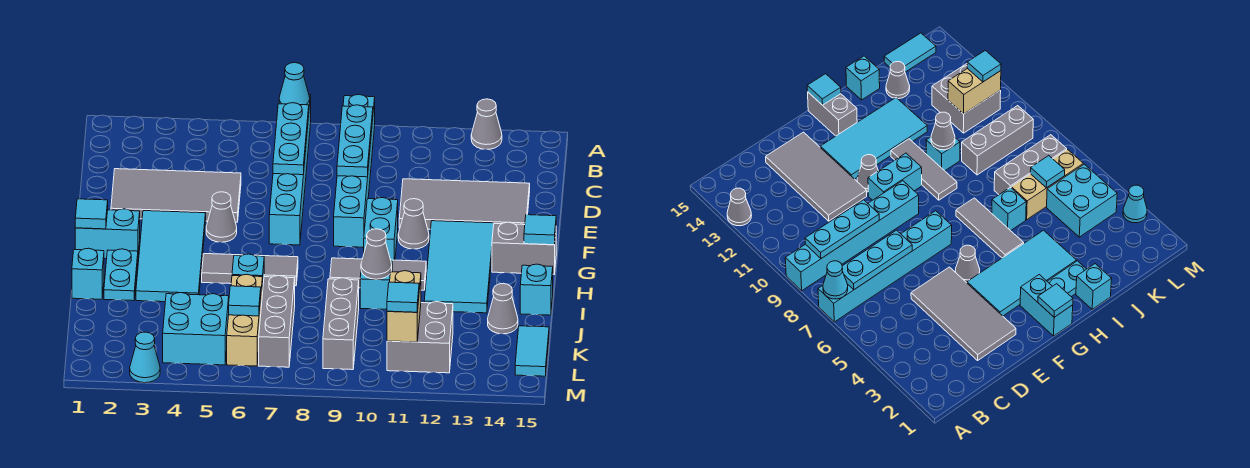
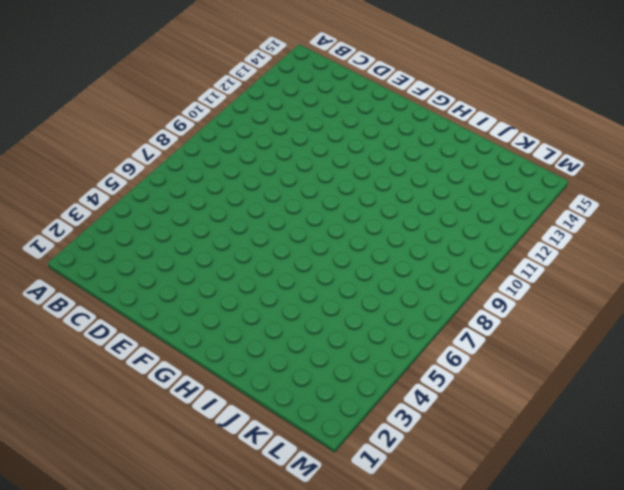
none -> cyan brick A7:F7 level 1
none -> cyan brick A9:F9 level 1
none -> grey cone A13 level 1
none -> grey tile D2:E5 level 1

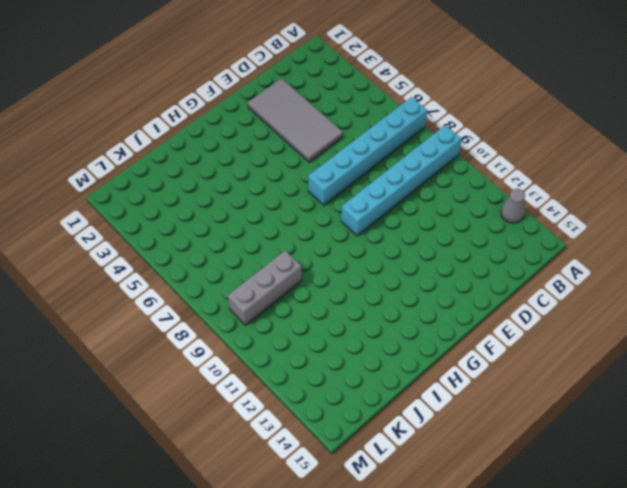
none -> grey tile D11:E14 level 1
none -> cyan tile F3:I4 level 1
none -> grey cone F5 level 1
none -> cyan brick F10:G10 level 1

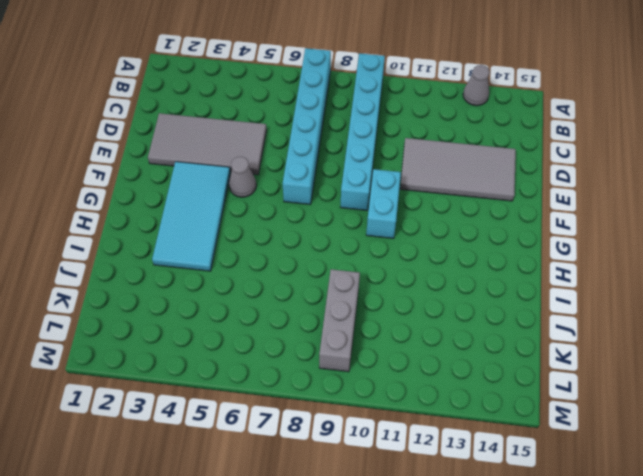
none -> grey cone F11 level 1
none -> cyan tile F12:I13 level 1
none -> cyan brick G1:G2 level 1
none -> grey brick G14:G15 level 1

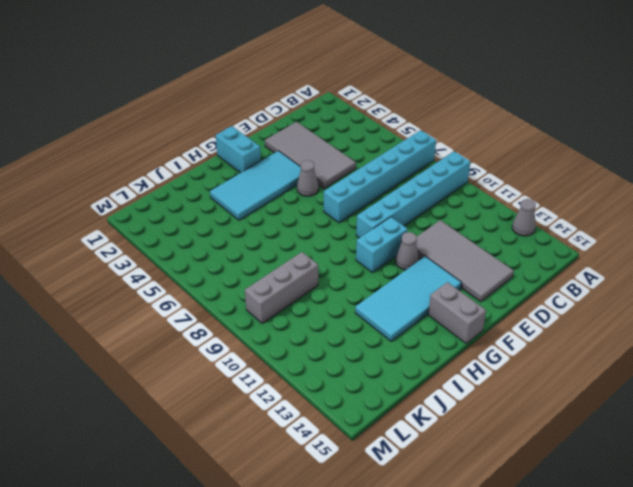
none -> cyan plate H2:I2 level 1
none -> grey tile H5:H7 level 1
none -> grey tile H9:H11 level 1
none -> cyan brick I1 level 1

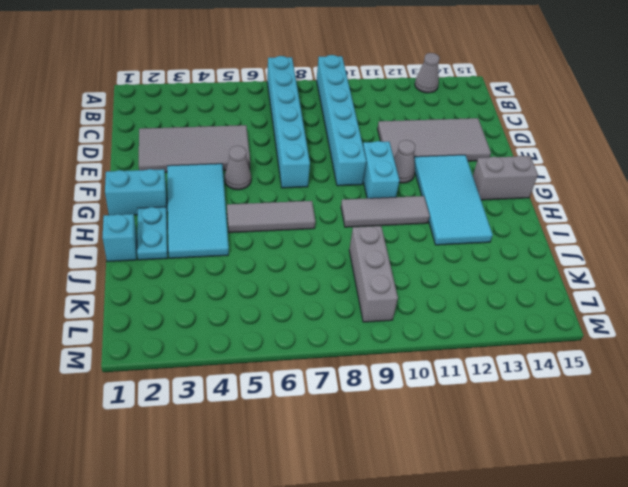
none -> cyan brick I6 level 1
none -> cyan brick I10 level 1
none -> cyan brick I15 level 1
none -> tan brick J6:L6 level 1

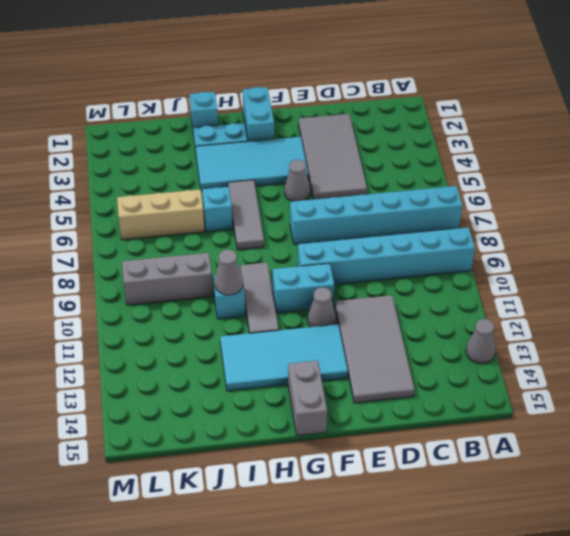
none -> cyan brick I15 level 1
none -> grey brick J7:L7 level 1
none -> grey cone J14 level 1
none -> cyan brick K4:L5 level 1

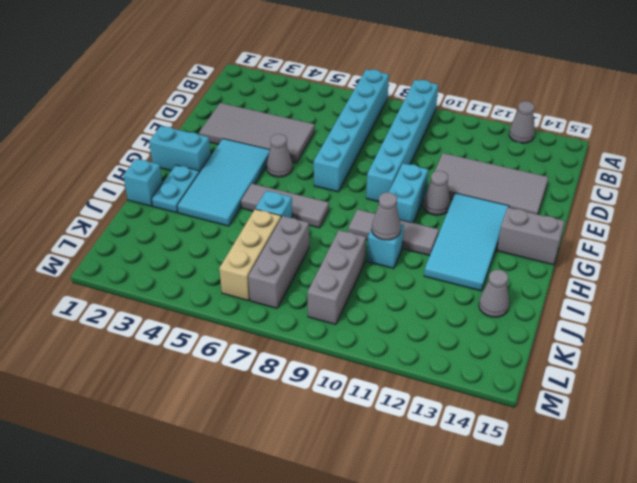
none -> cyan brick I15 level 1
none -> cyan brick K4:L5 level 1
none -> grey brick K11:L12 level 1
none -> cyan tile K15:L15 level 1

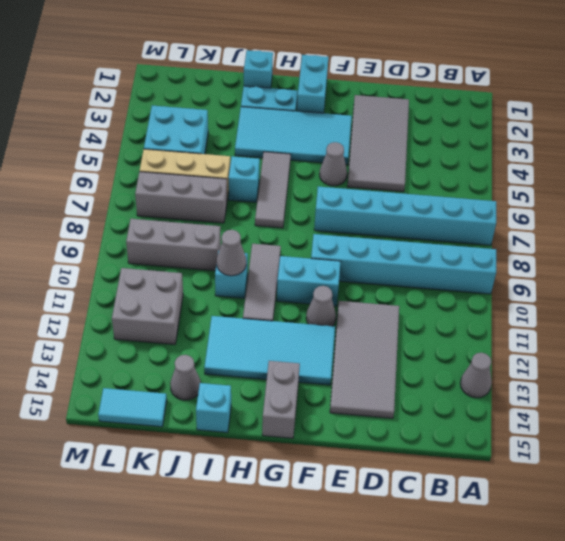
none -> cyan cone M3 level 1
none -> cyan cone A7 level 2
none -> cyan plate B7:D7 level 2
none -> cyan plate B9:D9 level 2

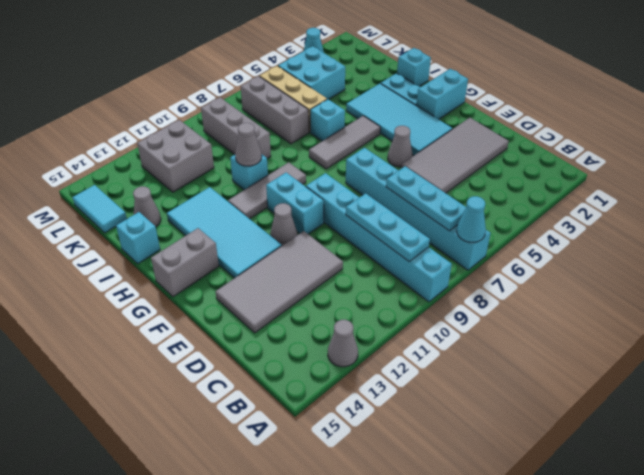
none -> cyan tile G1 level 2
none -> cyan tile G15 level 2
none -> cyan tile K6 level 2
none -> tan brick K11:L11 level 2

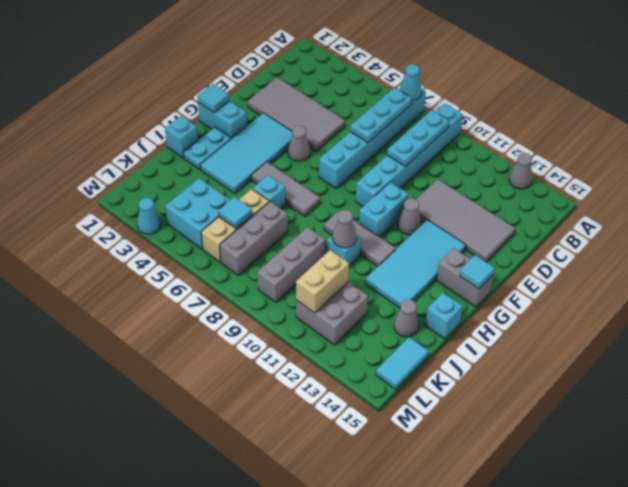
none -> cyan tile L11 level 3

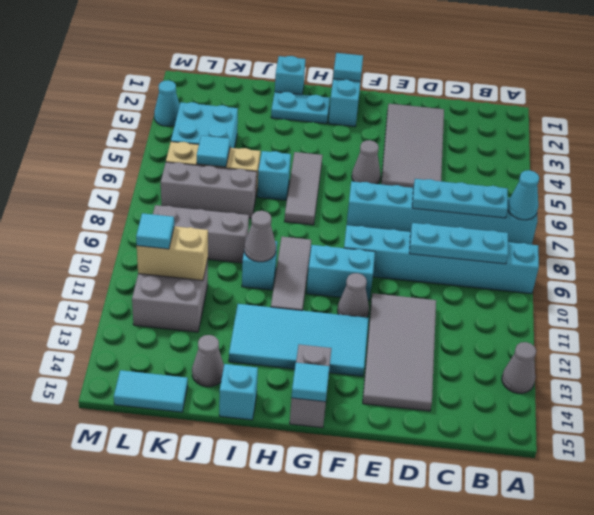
none -> cyan tile F3:I4 level 1

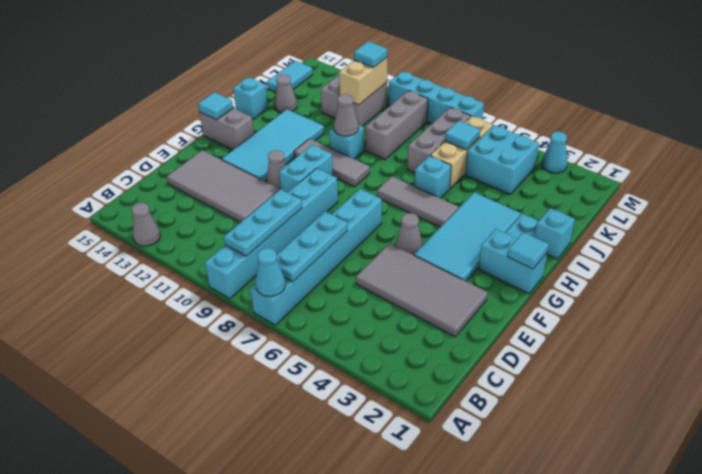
cyan brick M7:M10 level 1 -> none

